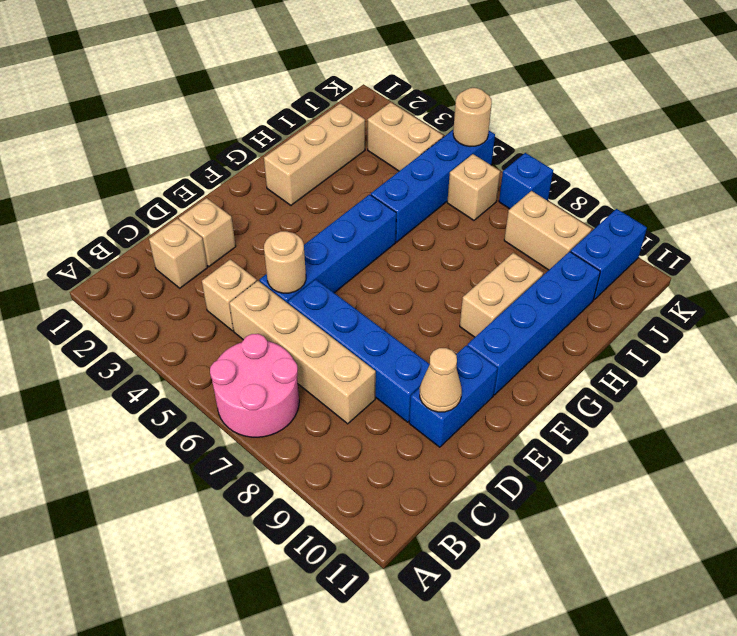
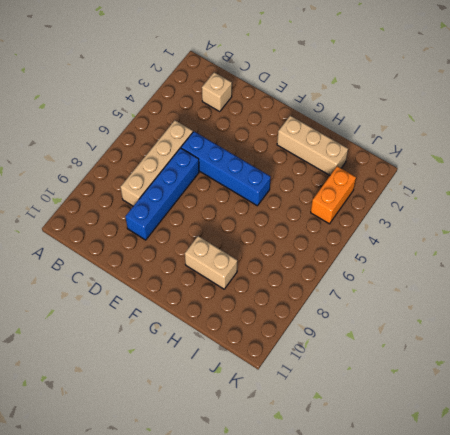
orange brick J3:J4 level 1 -> tan brick J3:J4 level 1
none -> pink round brick A6:B7 level 1
none -> tan brick C4 level 1
none -> tan brick D2 level 1

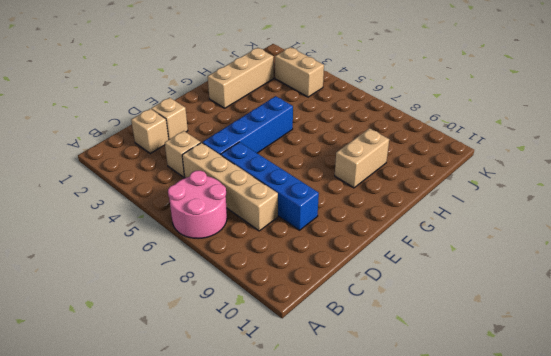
none -> blue brick D10:E10 level 1
none -> blue brick F10:I10 level 1
none -> blue brick H5:K5 level 1

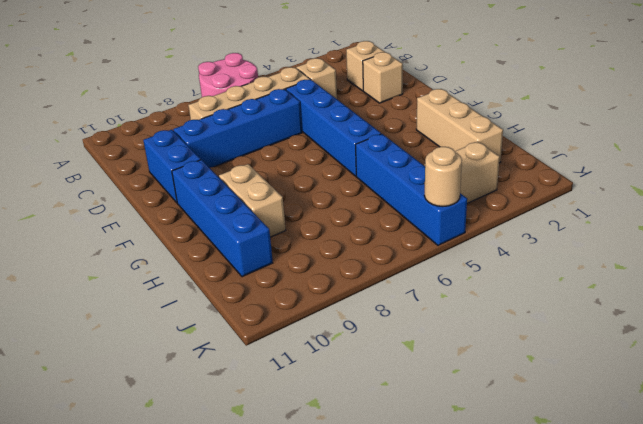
none -> tan brick J6 level 1
none -> tan brick J8:J9 level 1
none -> blue brick J10:K10 level 1

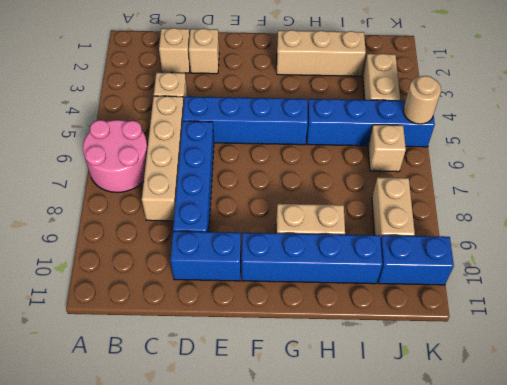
none -> blue brick K7 level 1
none -> tan round brick D5 level 2
none -> tan cone D10 level 2

